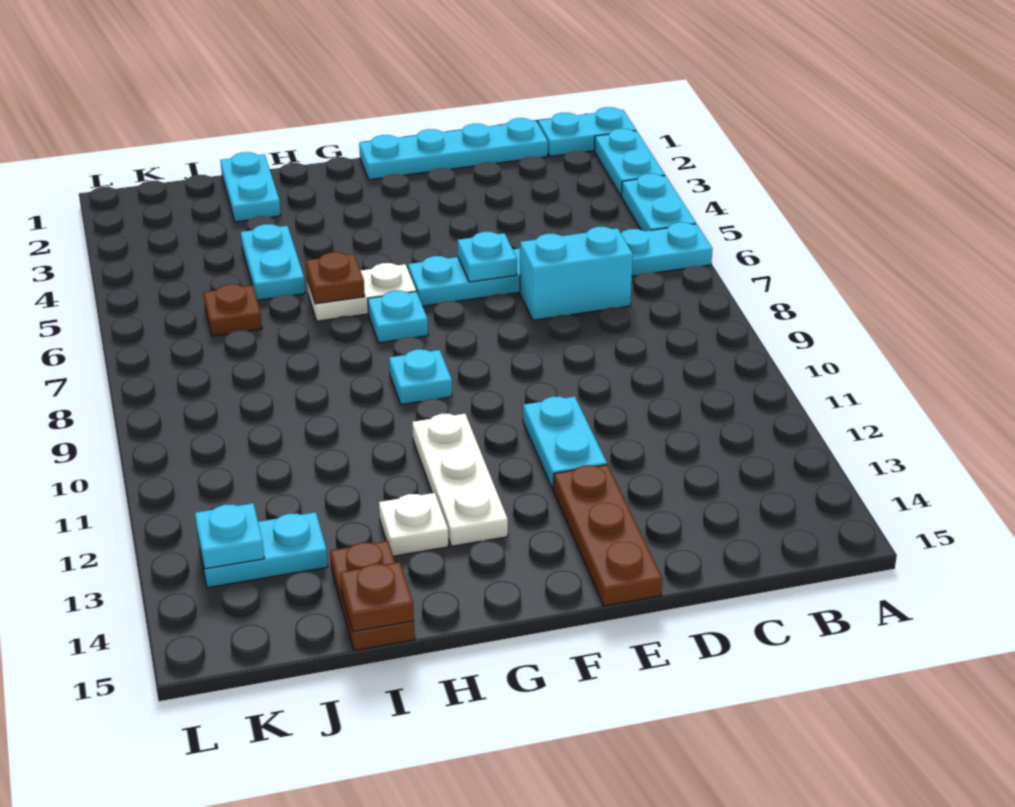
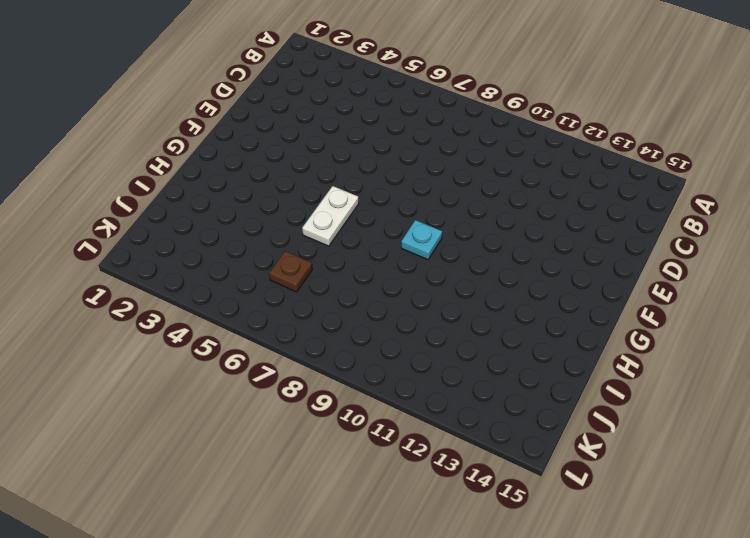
none -> cyan plate A1:B1 level 1
none -> cyan plate A2:A3 level 1
none -> cyan plate A4:A5 level 1

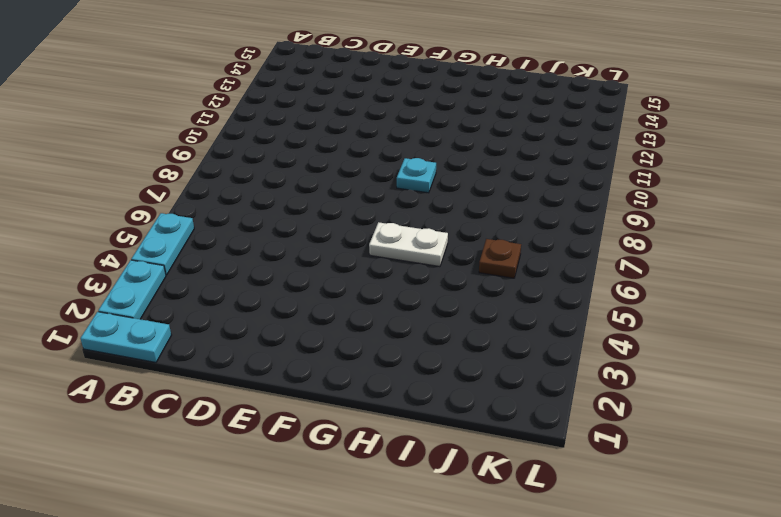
none -> cyan plate A6:F6 level 1
none -> cyan plate C1:F1 level 1
none -> cyan brick C7:D7 level 1

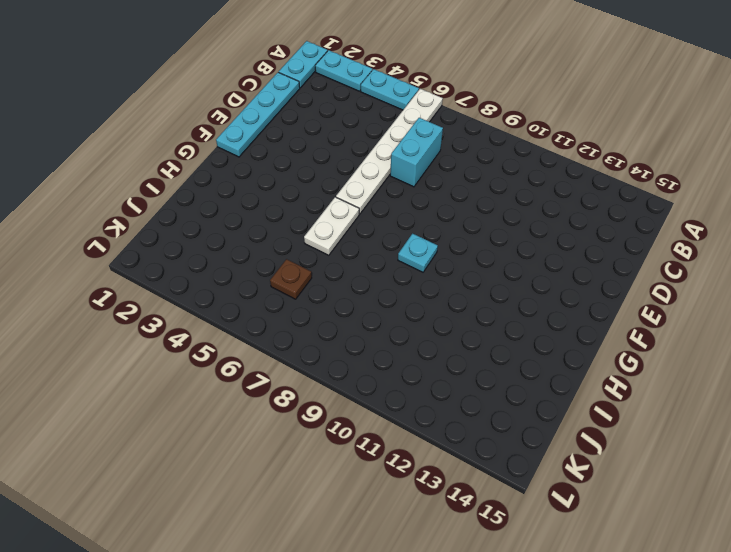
white plate A6:F6 level 1 -> cyan plate A6:F6 level 1
none -> cyan plate E11:E12 level 1
none -> brown plate E13:E15 level 1
none -> cyan plate G7 level 1

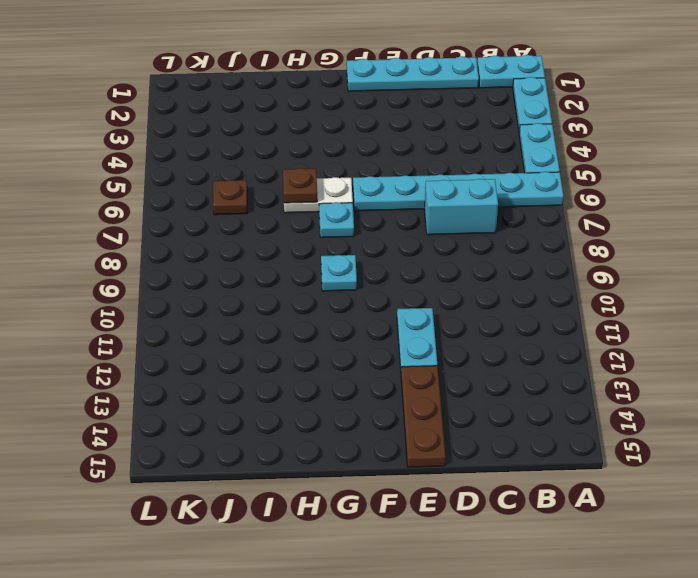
none -> white plate G11:G13 level 1
none -> white plate H13 level 1
none -> cyan plate I1:I2 level 1

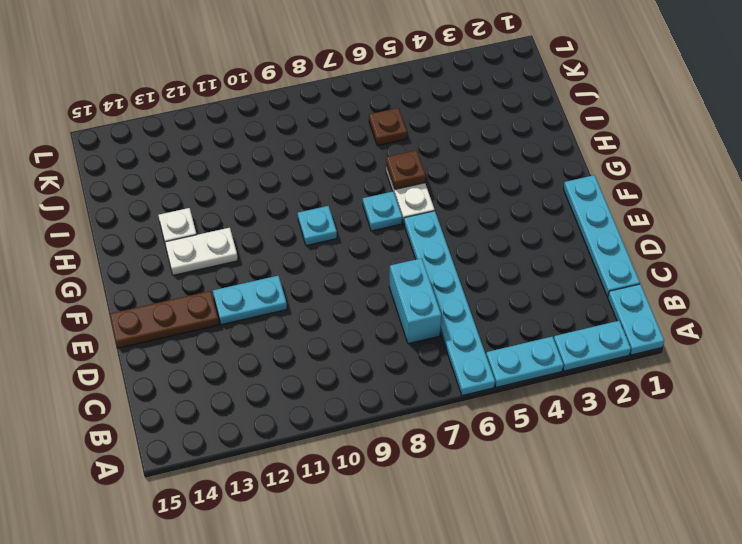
white plate G12:G13 level 1 -> white plate G11:G13 level 1
none -> cyan plate I1:I2 level 1
none -> cyan plate I4:I5 level 1
none -> brown plate I14:I15 level 1

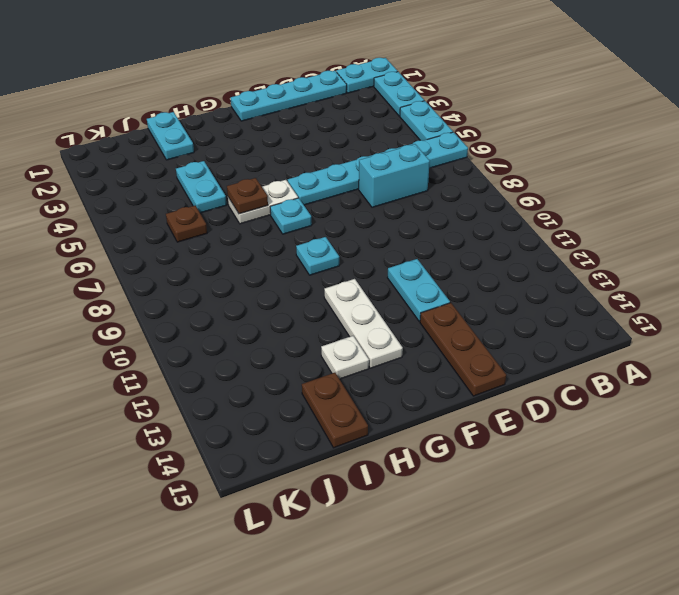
none -> cyan plate J13:K13 level 1
none -> cyan plate E6 level 2
none -> brown plate I15 level 2

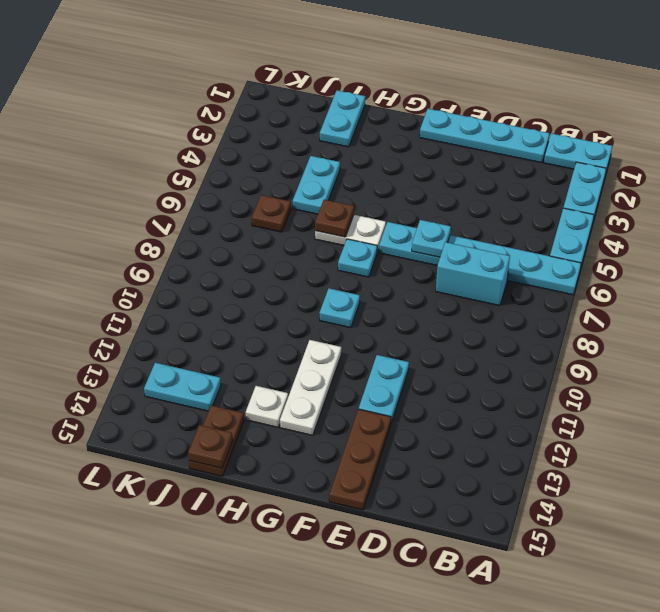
none -> cyan plate K13 level 2

